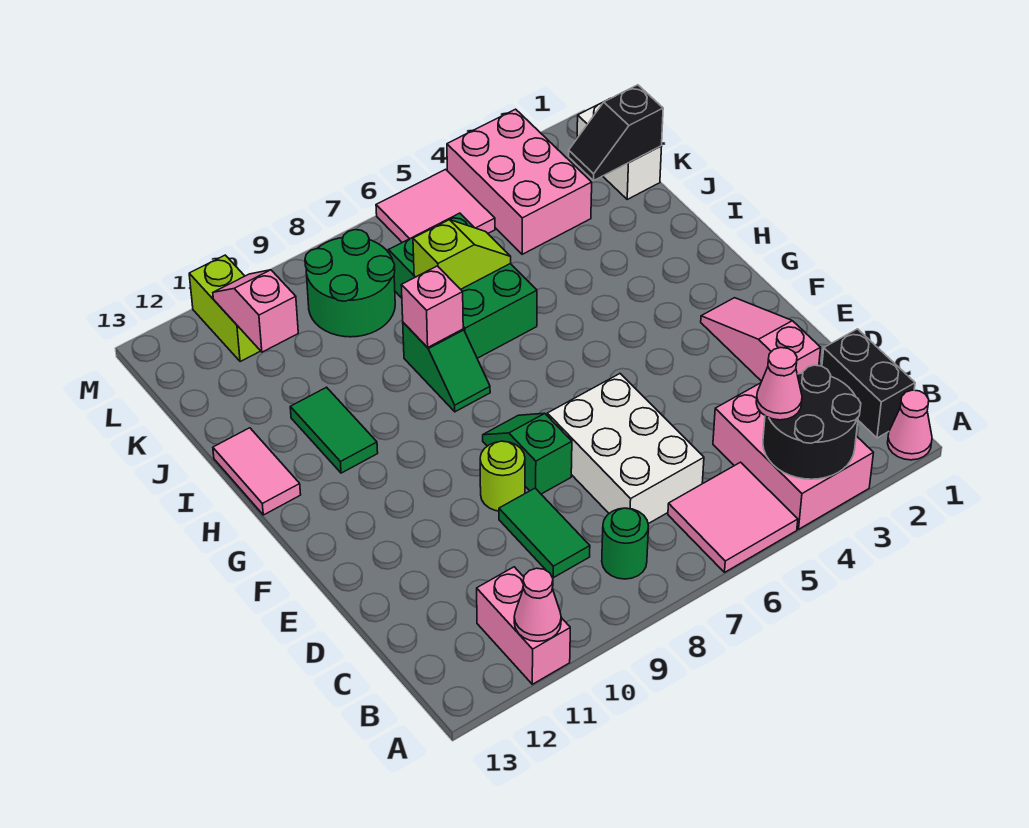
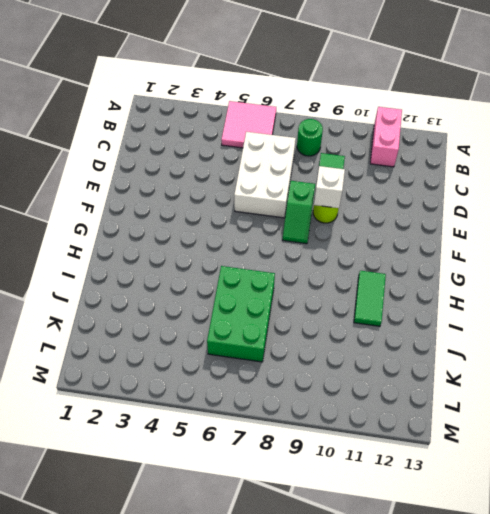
white brick E9 level 2 -> none
none -> pink cone A1 level 1
none -> pink brick A3:C4 level 1
none -> black brick B1:C1 level 1

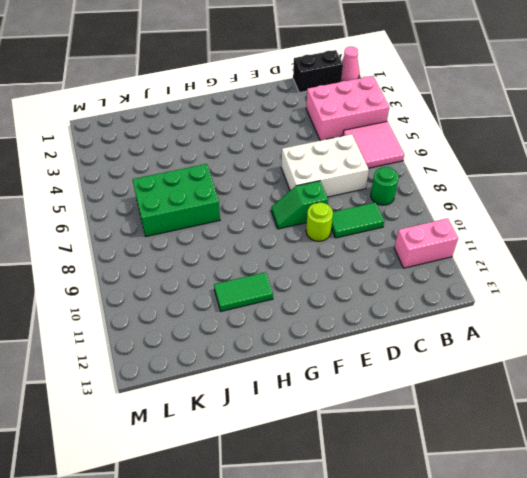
none -> pink slope D2:F2 level 1 top D
none -> green slope H8:I8 level 1 top I
none -> pink tile H13:I13 level 1

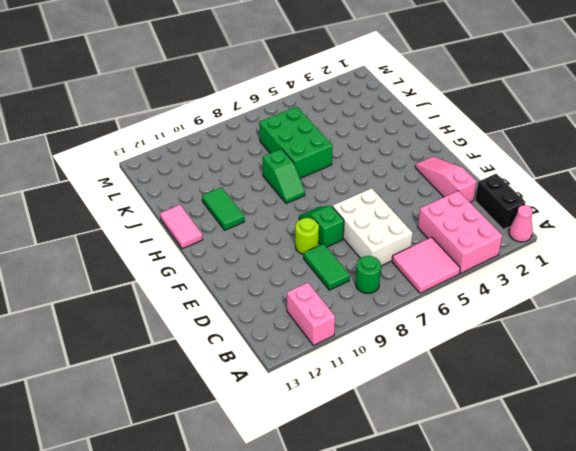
none -> white brick K1:L1 level 1
none -> pink brick K3:M4 level 1
none -> green round brick K8:L9 level 1

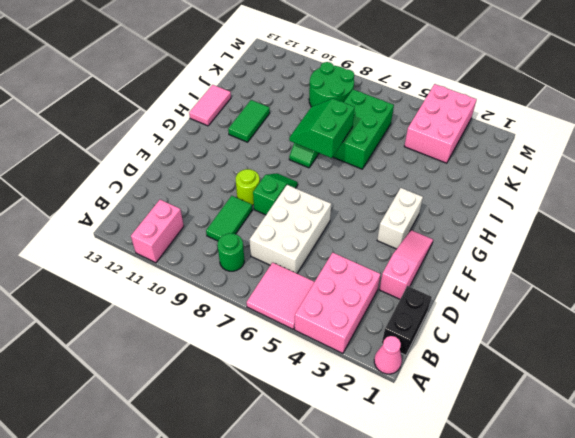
white brick F3:G3 level 1 -> white brick K1:L1 level 1
green slope H7:I8 level 2 top 7 -> pink brick I8 level 2
none -> pink tile L5:M6 level 1
none -> lime brick L11:M11 level 1
none -> black round brick A3:B4 level 2

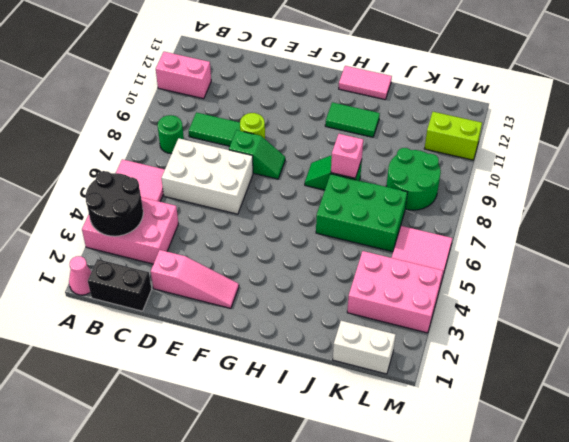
none -> pink cone A11 level 2
none -> lime slope J6:J7 level 2 top 7
none -> black slope K1:K2 level 2 top 1

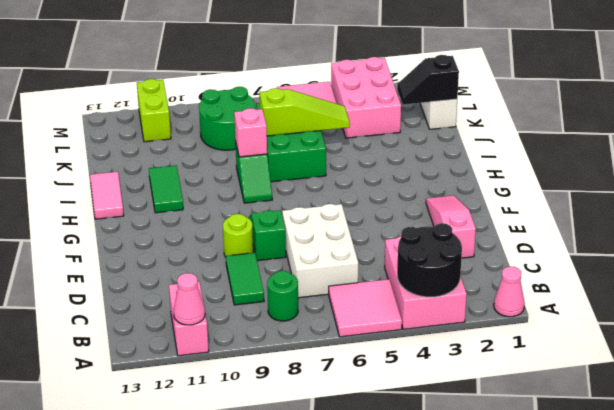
lime slope J5:J7 level 2 top 7 -> lime slope J6:J7 level 2 top 7
none -> black brick B1:C1 level 1
none -> pink slope K11:L11 level 2 top K
none -> pink cone B4 level 3

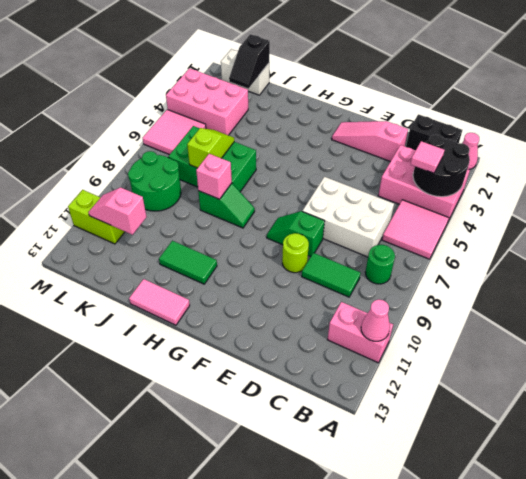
pink tile B4 level 3 -> pink cone B4 level 3

